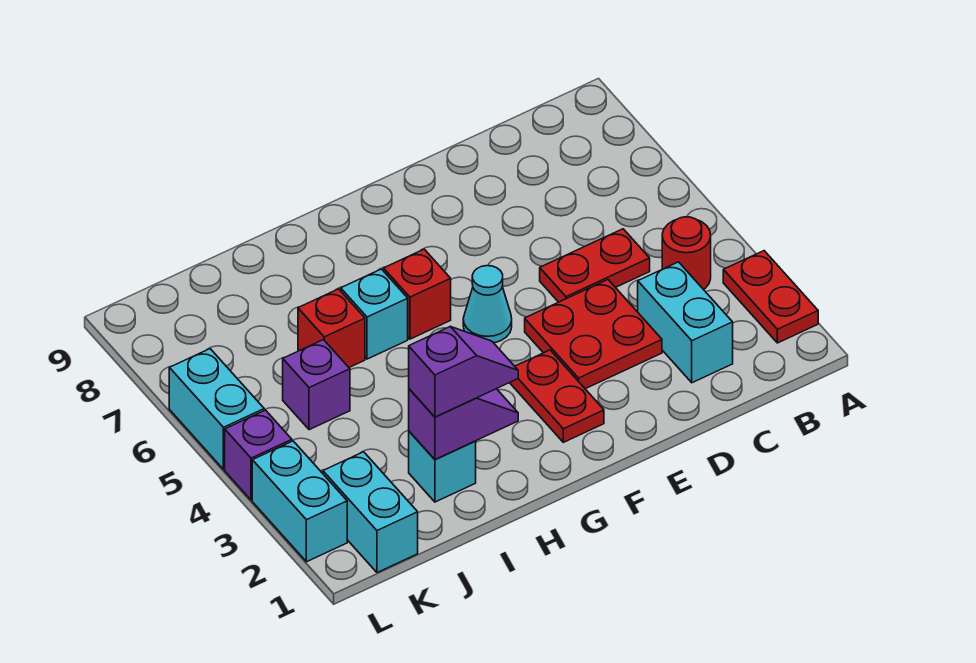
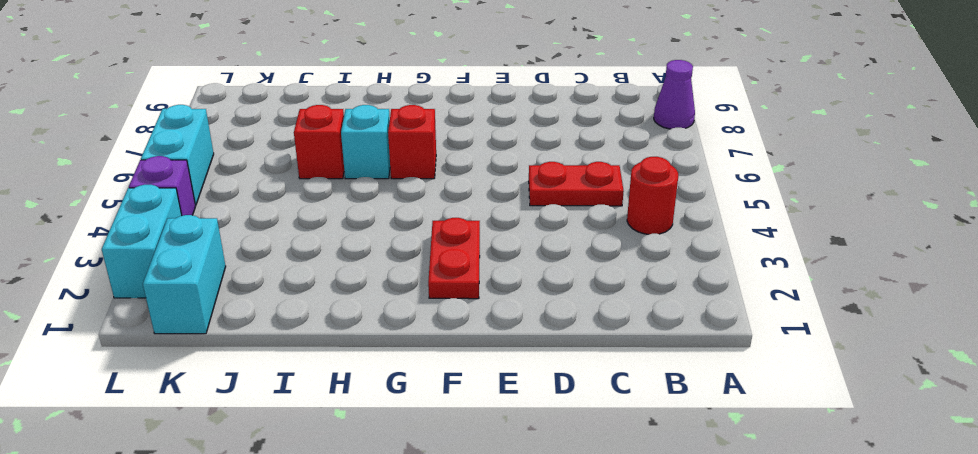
purple cone A8 level 1 -> none
none -> red plate A2:A3 level 1
none -> cyan brick C2:C3 level 1
none -> red plate D3:E4 level 1

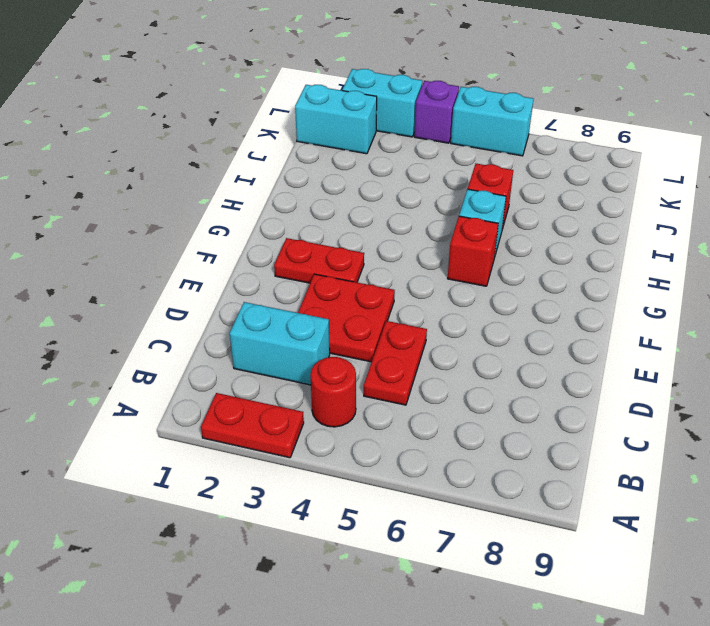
none -> cyan cone F5 level 1
none -> cyan brick I2 level 1
none -> purple brick J5 level 1

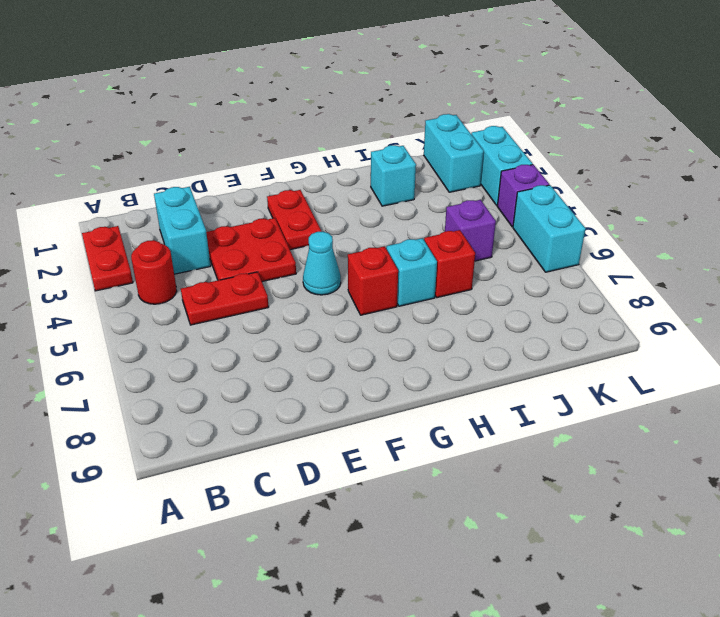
none -> purple slope H2:I2 level 2 top I
none -> purple slope H2:I2 level 3 top I

